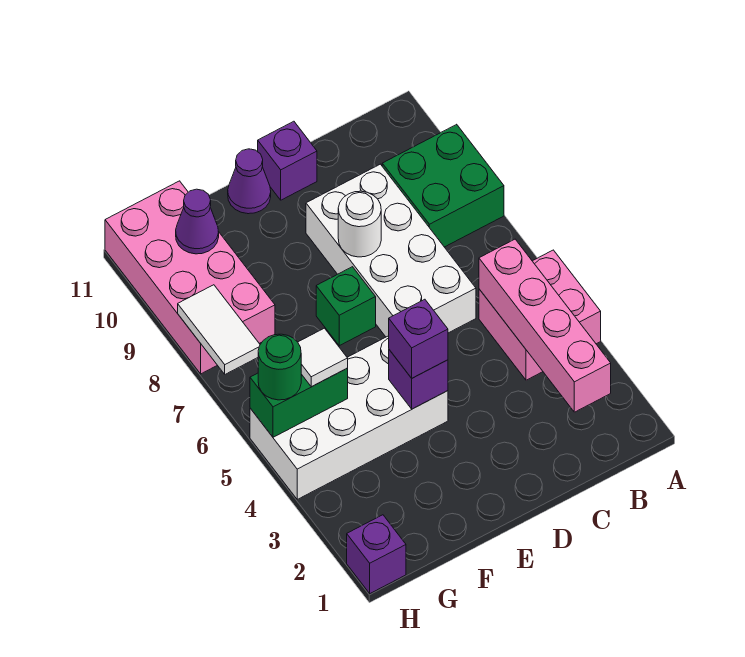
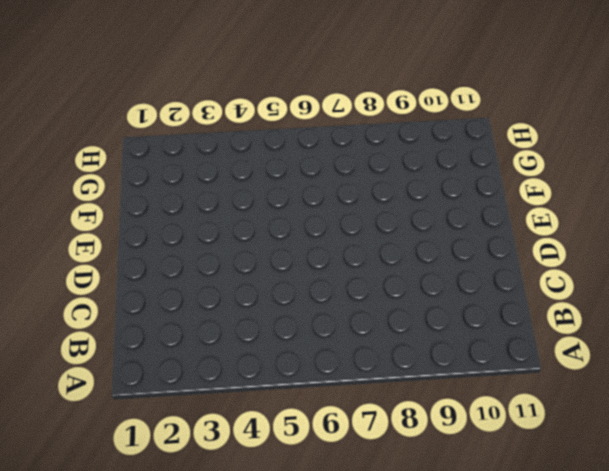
none -> pink brick A4:B5 level 1
none -> green brick A8:B9 level 1
none -> white brick C6:D9 level 1

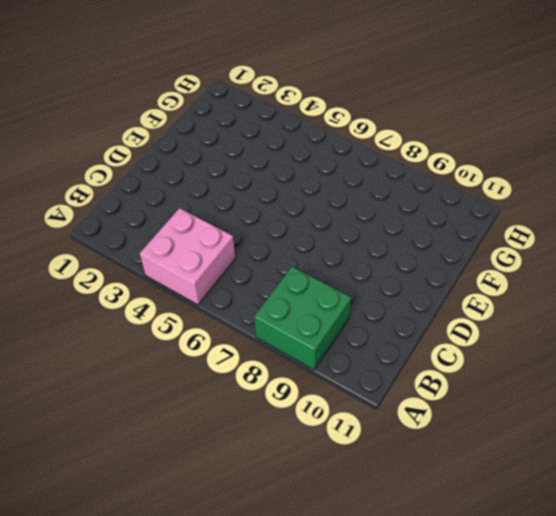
none -> white brick C6:D9 level 1
none -> purple brick D11 level 1
none -> white brick E4:H5 level 1

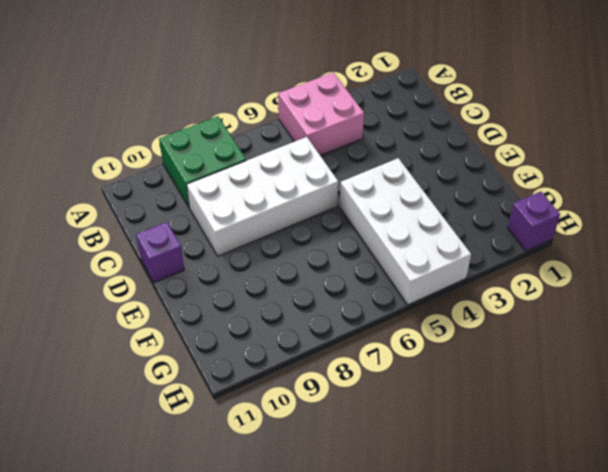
none -> green brick E7 level 1
none -> purple cone E11 level 1
none -> pink brick G8:H11 level 1

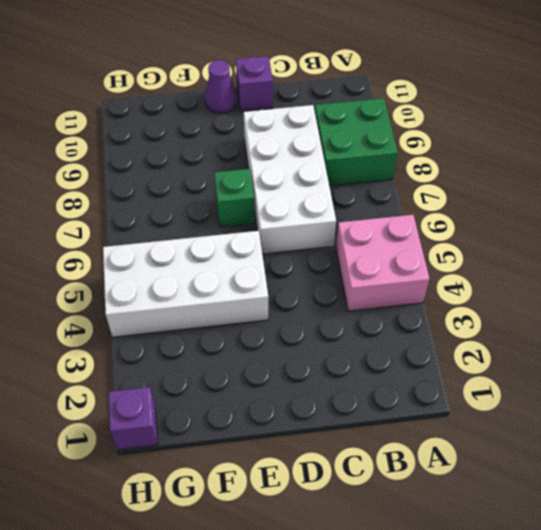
none -> pink brick G8:H11 level 1
none -> pink brick B2:B5 level 2
none -> white round brick D8 level 2

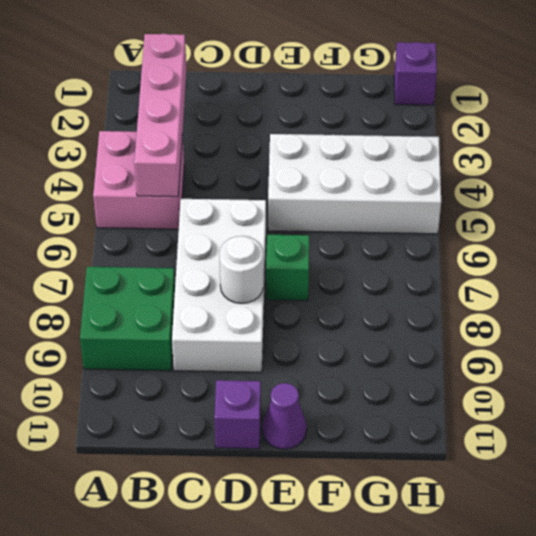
none -> pink brick G8:H11 level 1
none -> purple brick E4 level 2
none -> green brick G5:H5 level 2

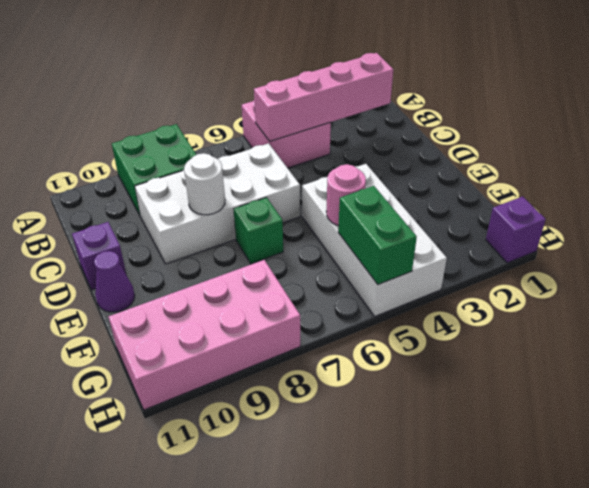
pink round brick F5 level 2 -> none
none -> purple brick E4 level 2
none -> purple cone G10 level 2
none -> white tile H7:H8 level 2

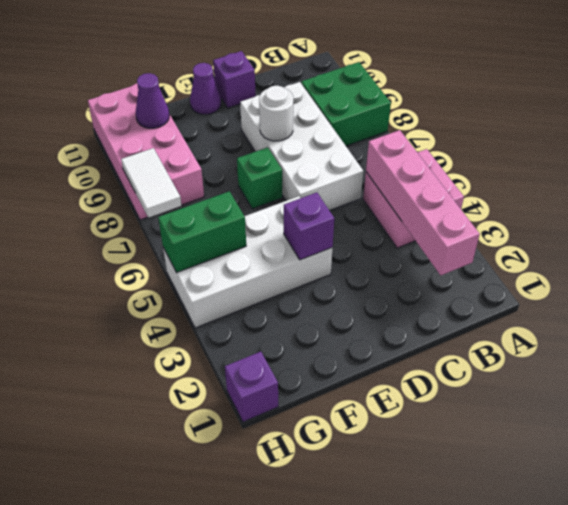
none -> purple brick E4 level 3
none -> white tile G5 level 3
none -> green round brick H5 level 3

